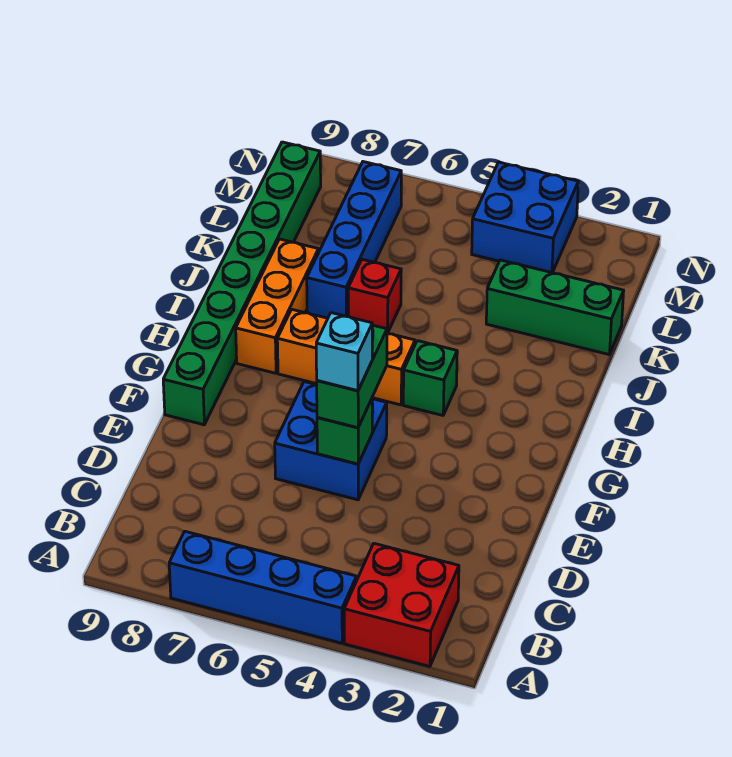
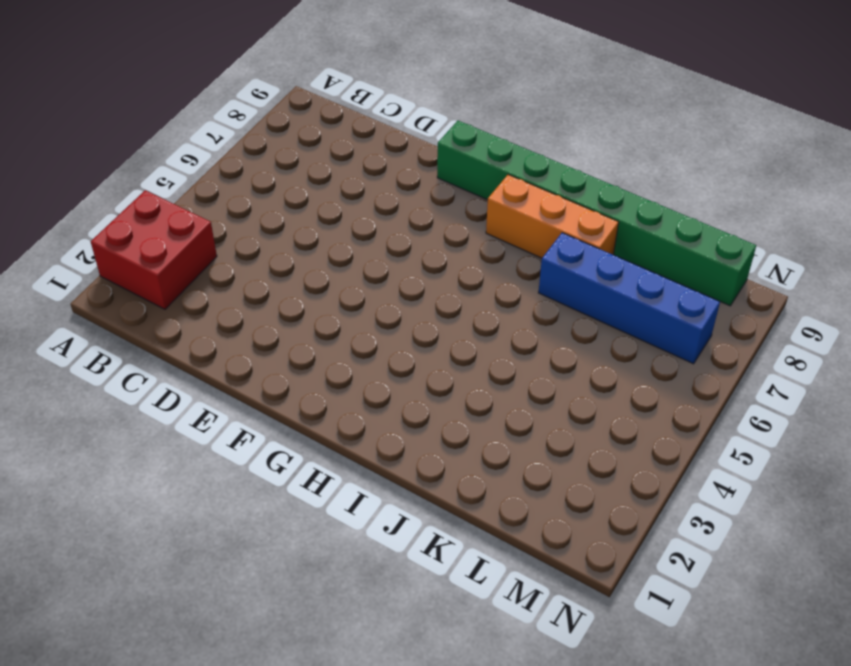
none -> blue brick A4:A7 level 1
none -> blue brick E5:F6 level 1
none -> green brick H4 level 1

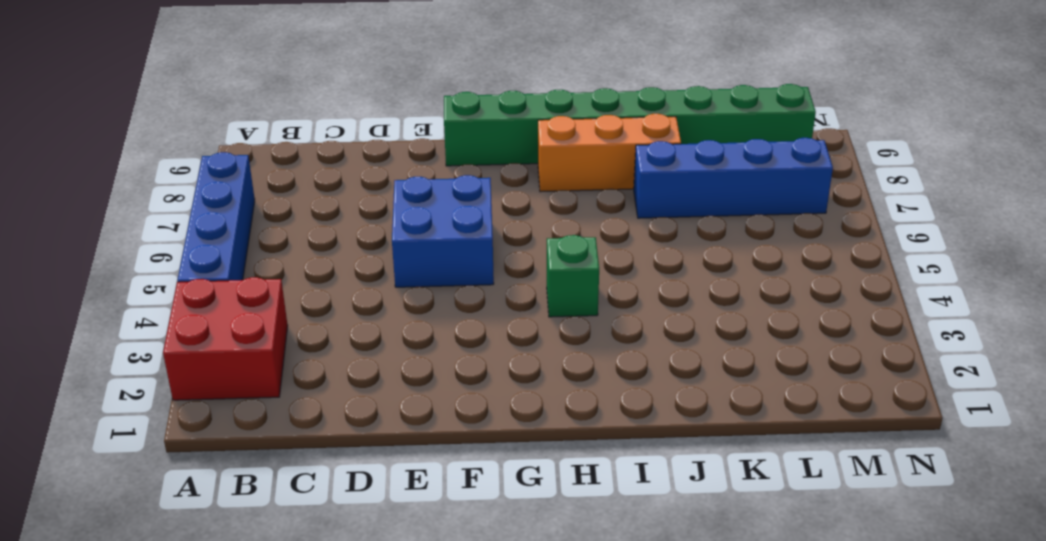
none -> orange brick H5:H7 level 1
none -> red brick J6 level 1
none -> green brick K1:K3 level 1

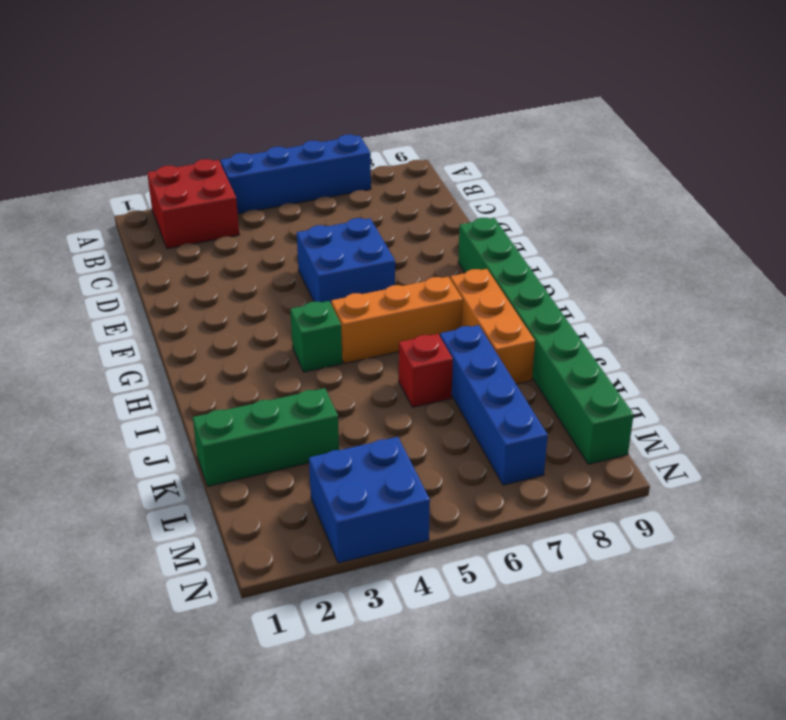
none -> green brick E5 level 2
none -> green brick E5:F5 level 3
none -> cyan brick E5 level 4

